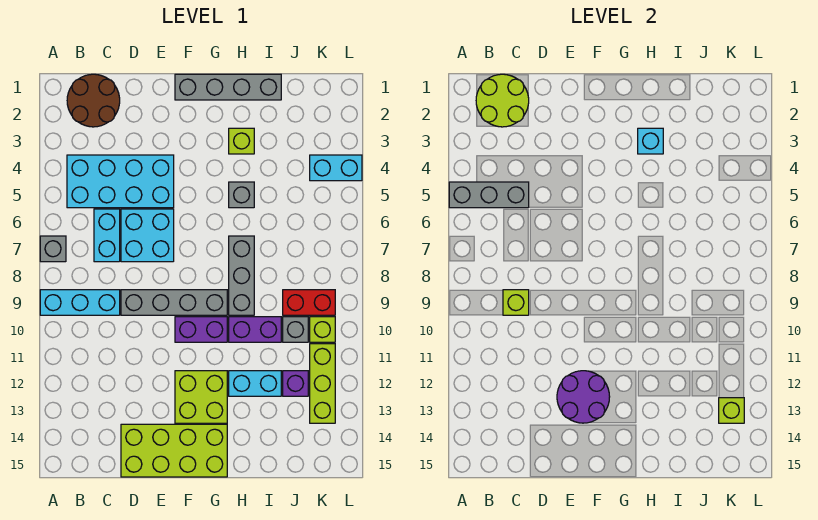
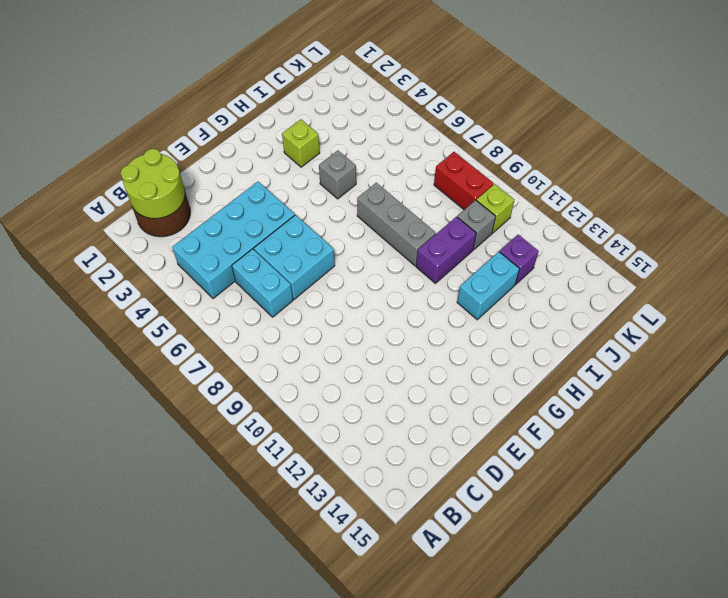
red brick K8:K9 level 1 -> red brick J9:K9 level 1
none -> grey brick A7 level 1
none -> cyan brick A9:C9 level 1
none -> grey brick D9:G9 level 1

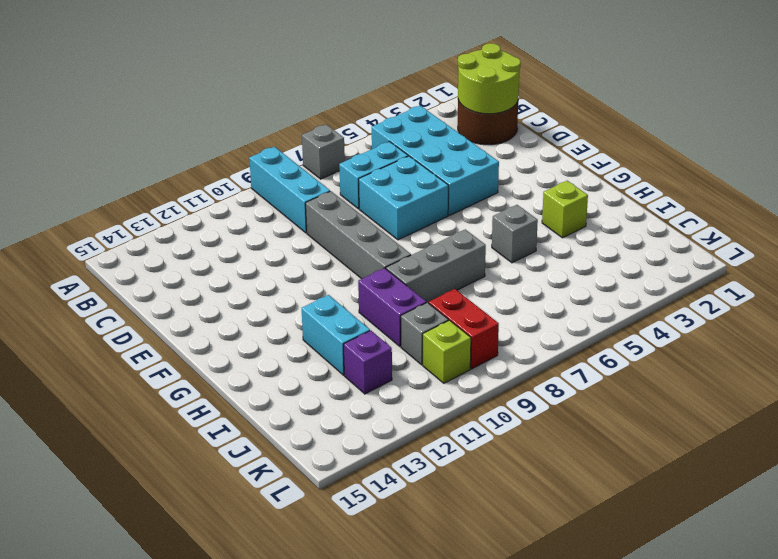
none -> lime brick D14:G15 level 1
none -> grey brick F1:I1 level 1
none -> purple brick F10:G10 level 1

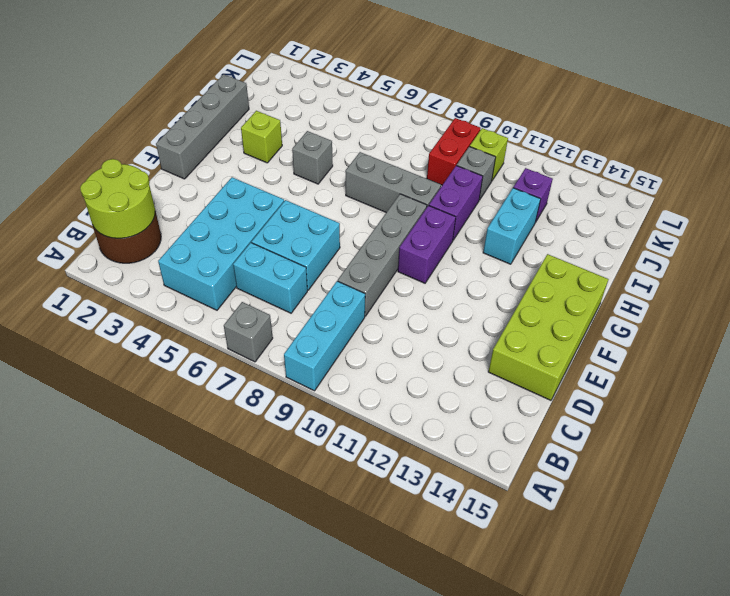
none -> lime brick F12:G13 level 1
none -> cyan brick K4:L4 level 1
none -> lime brick K11:K13 level 1

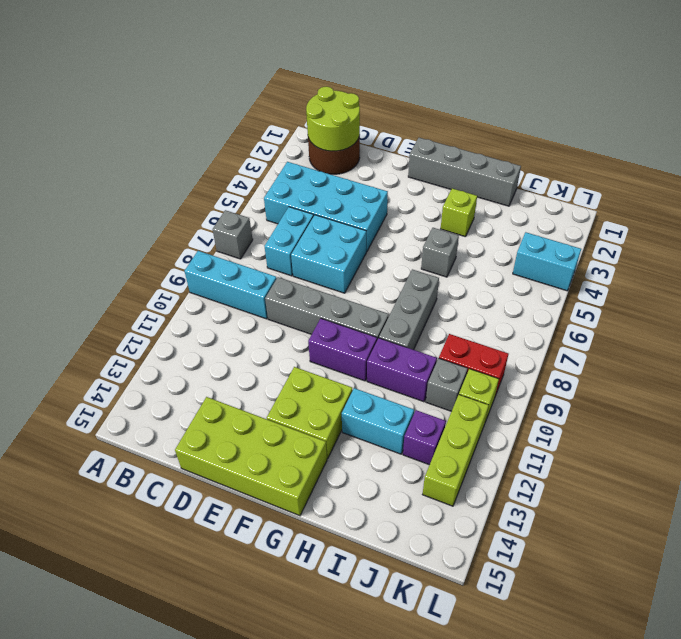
none -> grey brick A5:C5 level 2
none -> lime brick C9 level 2
none -> purple round brick E12:F13 level 2

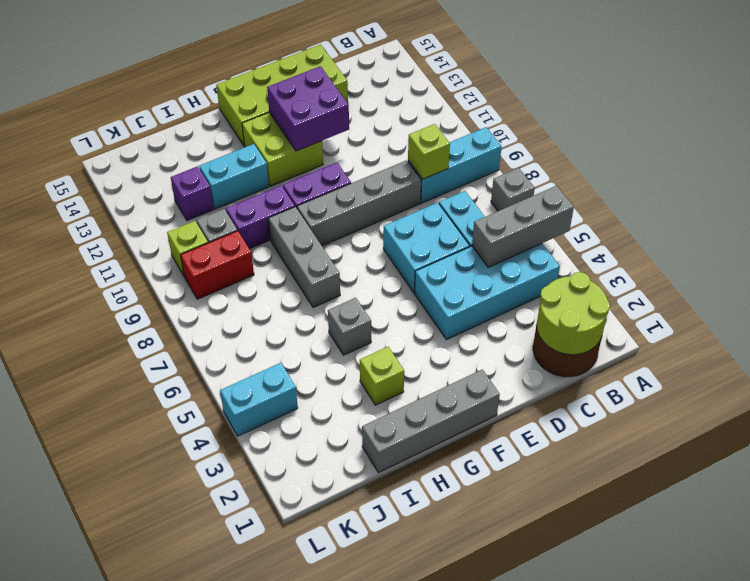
purple brick E12:F13 level 2 -> purple round brick E12:F13 level 2
none -> lime brick K11:K13 level 1
none -> cyan brick H3 level 2
none -> lime brick K13 level 2

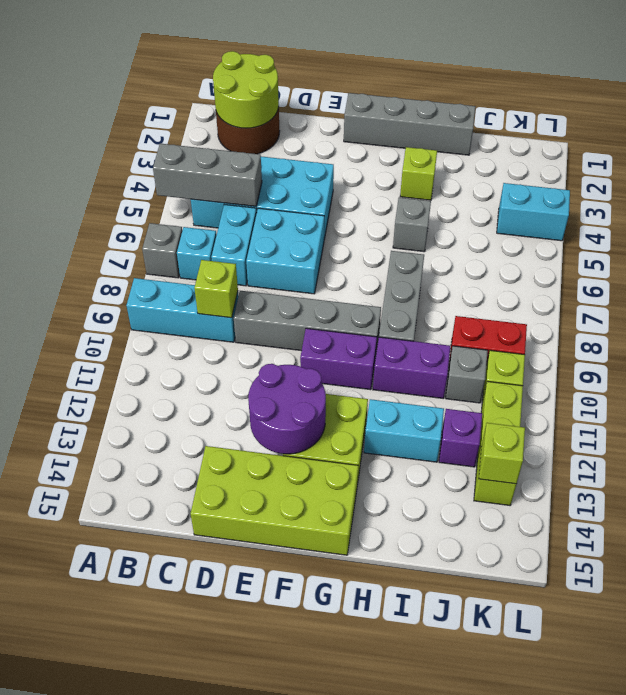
cyan brick B7 level 1 -> cyan brick H3 level 2

